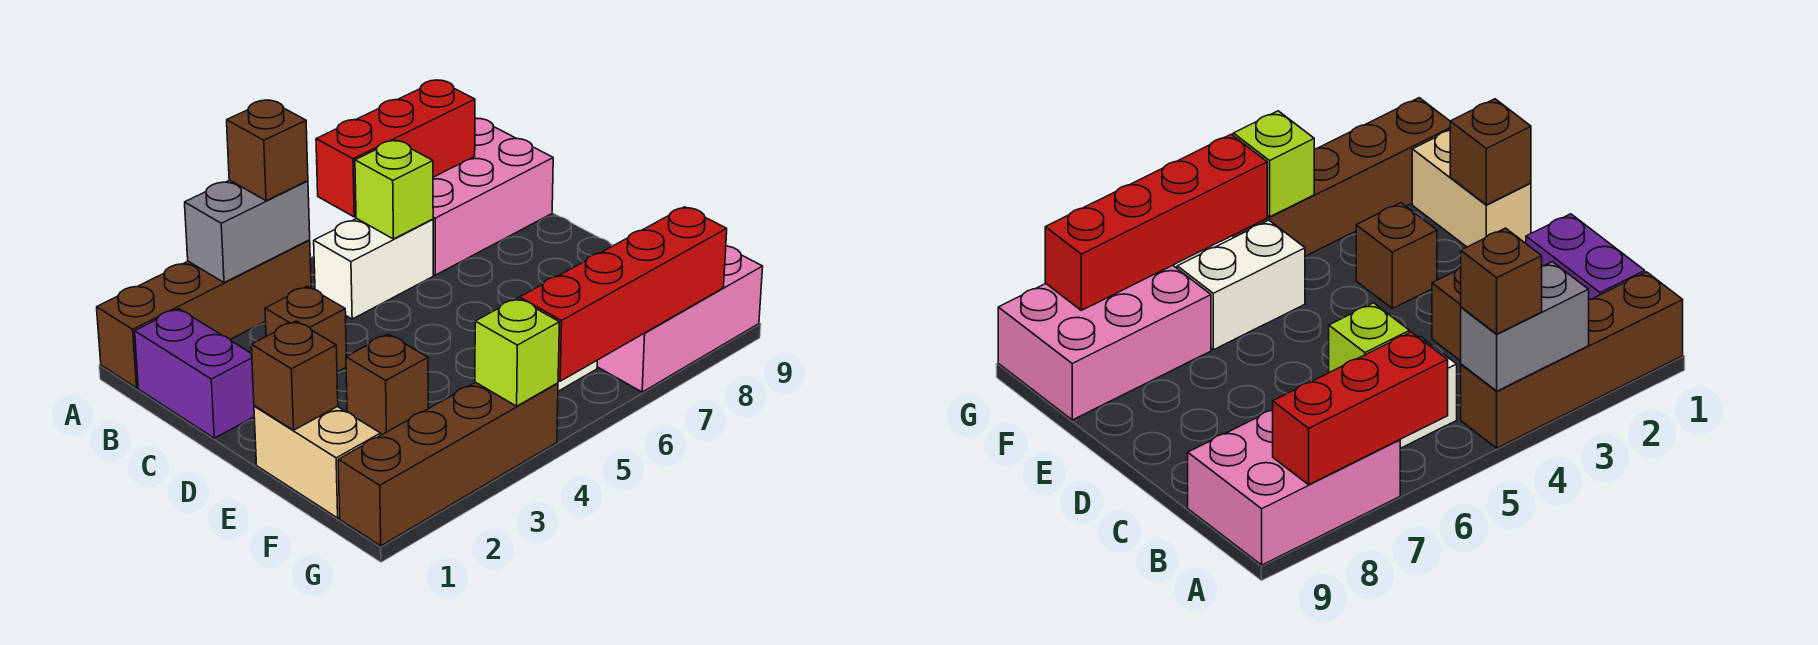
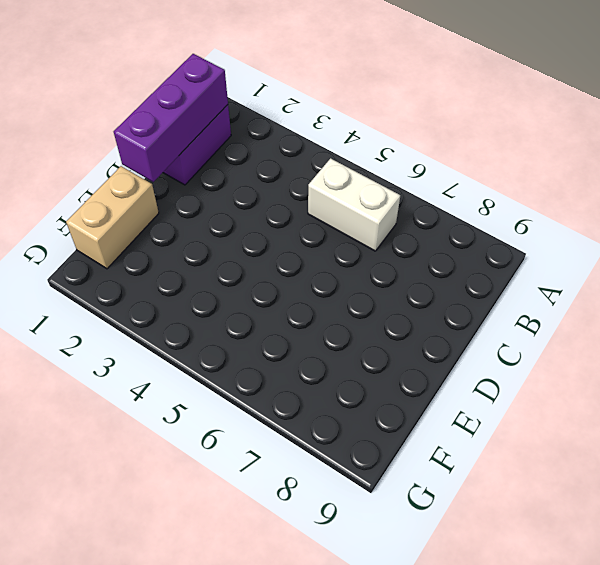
purple brick B1:D1 level 2 -> none
none -> brown brick A1:A4 level 1
none -> pink brick A7:B9 level 1
none -> brown brick C3 level 1

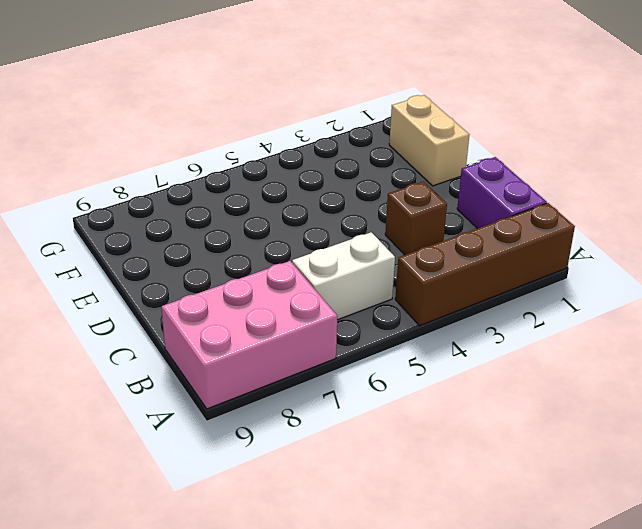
none -> brown brick E3 level 1
none -> white brick F5:F6 level 1
none -> pink brick F7:G9 level 1

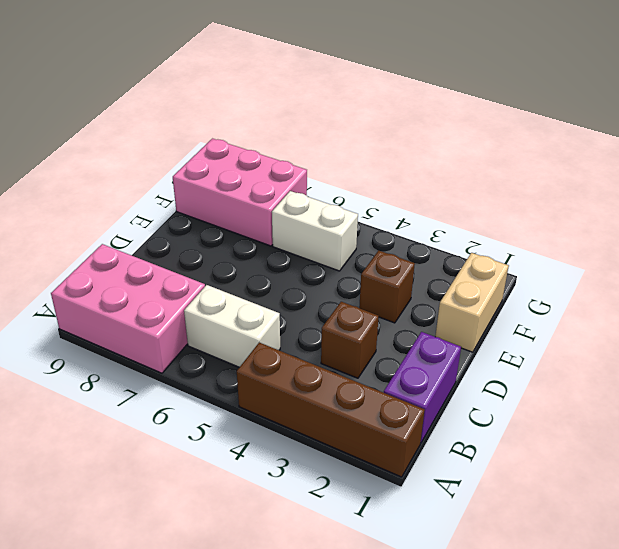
none -> brown brick G1:G4 level 1
none -> grey brick A3:A4 level 2
none -> red brick A6:A8 level 2

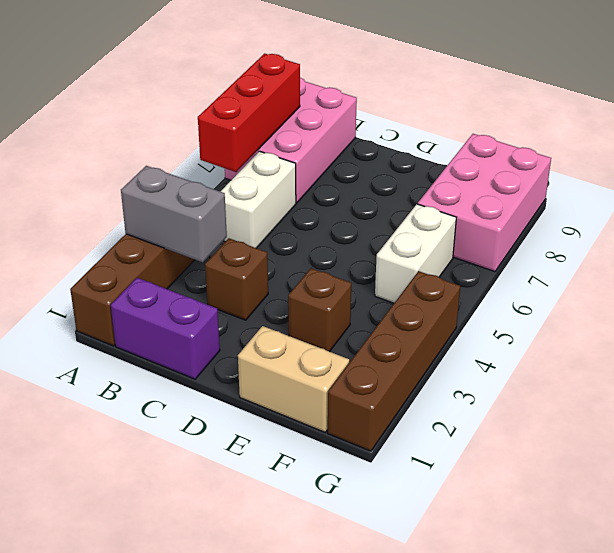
grey brick A3:B3 level 2 -> grey brick A3:A4 level 2
none -> lime brick B6 level 2
none -> brown brick E1 level 2
none -> lime brick G4 level 2

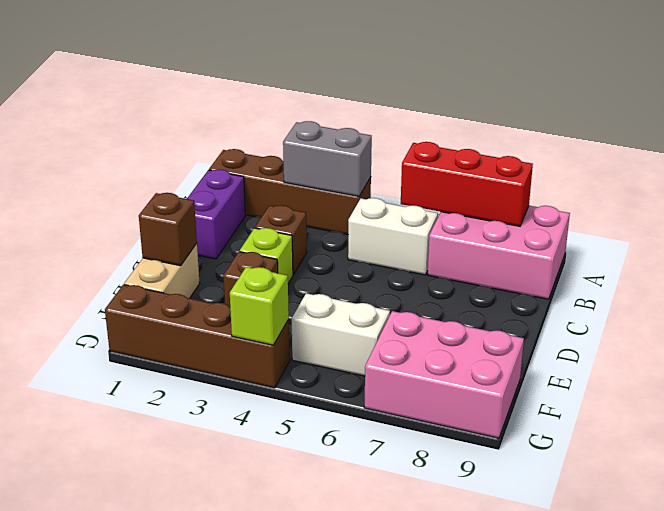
lime brick D3 level 1 -> lime brick B6 level 2
none -> red brick G5:G8 level 2
none -> brown brick A4 level 3

